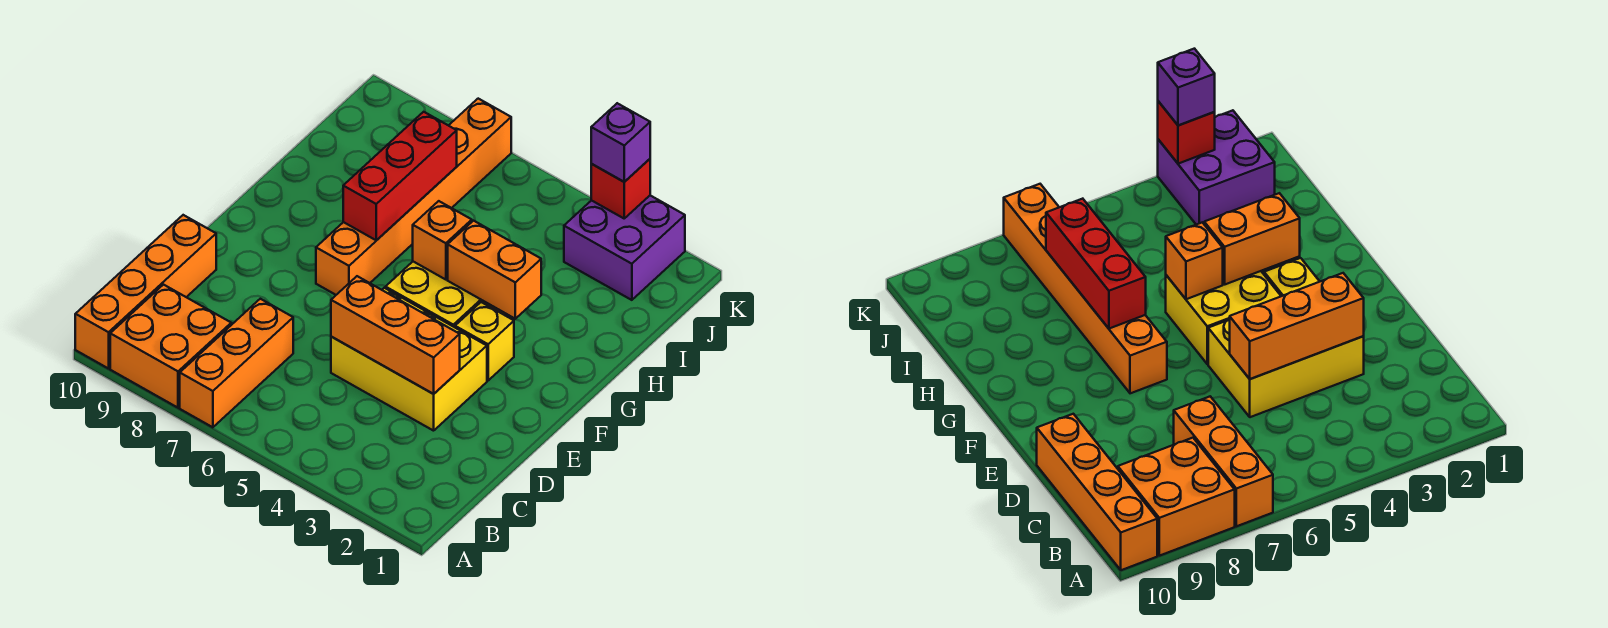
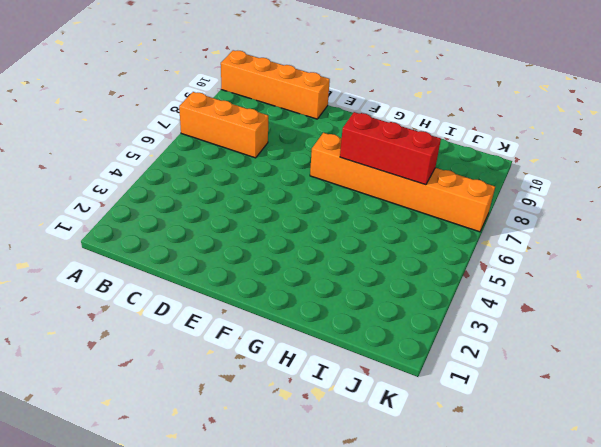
none -> orange brick A8:B9 level 1
none -> yellow brick D3:E5 level 1
none -> yellow brick F3 level 1

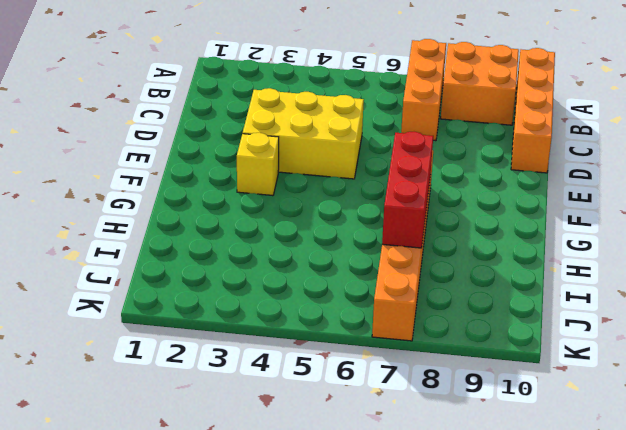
none -> yellow brick F4:G5 level 1
none -> purple brick J2:K3 level 1
none -> orange brick D3:D5 level 2

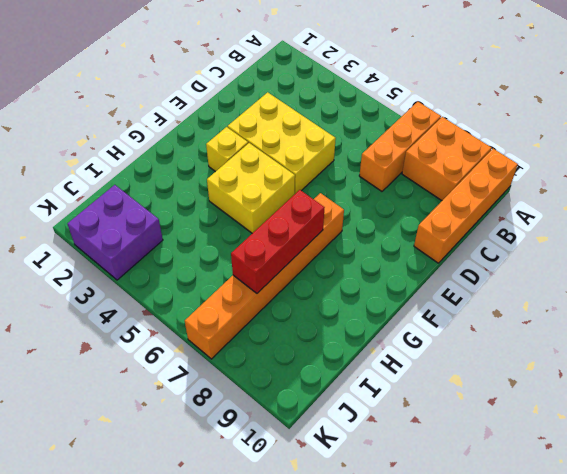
none -> orange brick D3:D5 level 2
none -> orange brick G3:G4 level 2
none -> orange brick G5 level 2

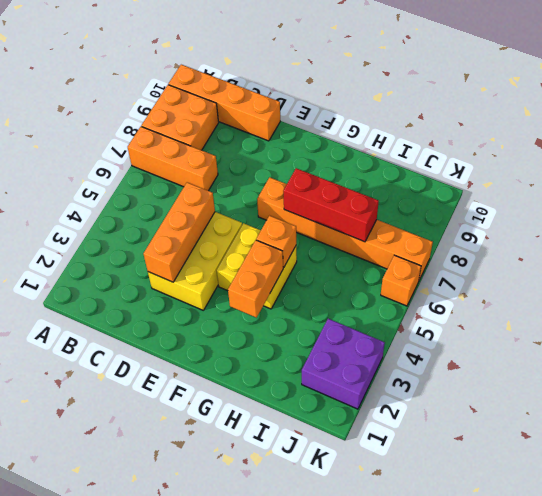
orange brick K6 level 1 -> none
none -> yellow brick F3 level 1
none -> red brick K3 level 2
none -> purple brick K3 level 3

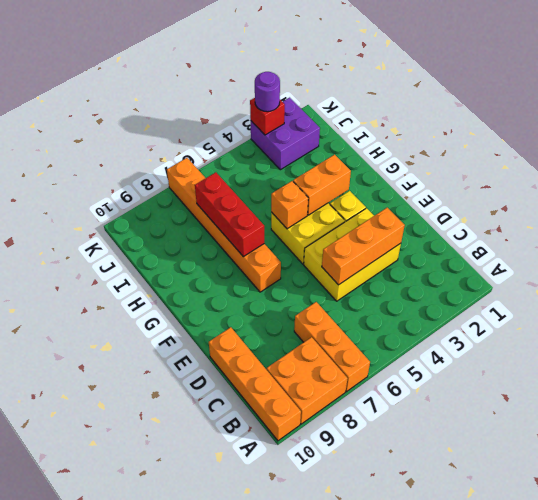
purple round brick K3 level 3 -> purple brick K3 level 3

